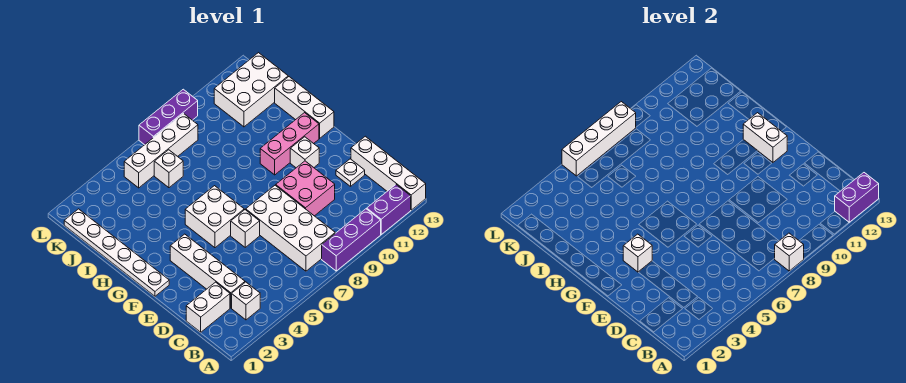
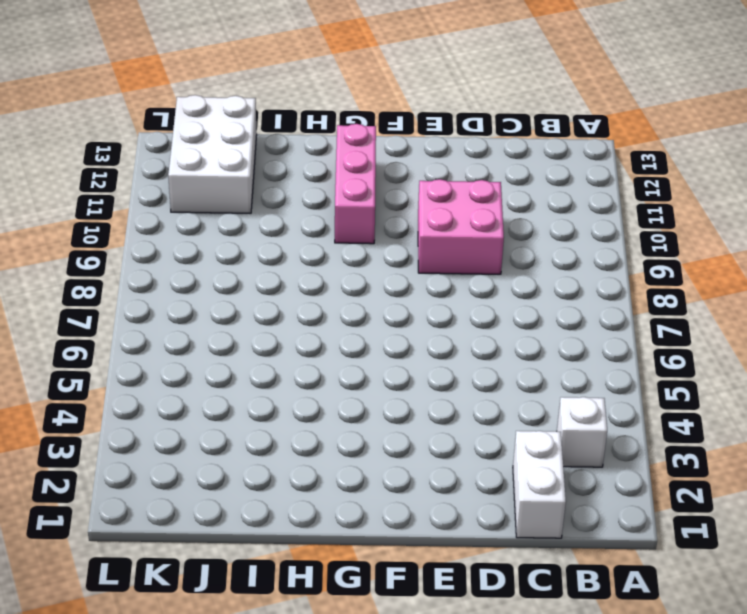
none -> purple brick A8:A10 level 1
none -> purple brick A11:A12 level 1
none -> white brick A13:D13 level 1

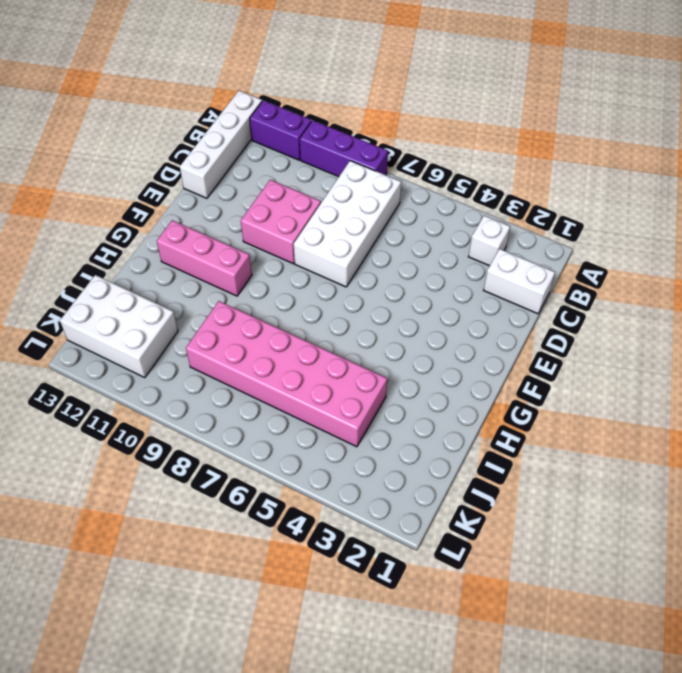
pink brick I4:J9 level 1 -> white brick J6 level 1
none -> white brick C3:F3 level 1
none -> white plate D12 level 1
none -> white brick E6 level 1

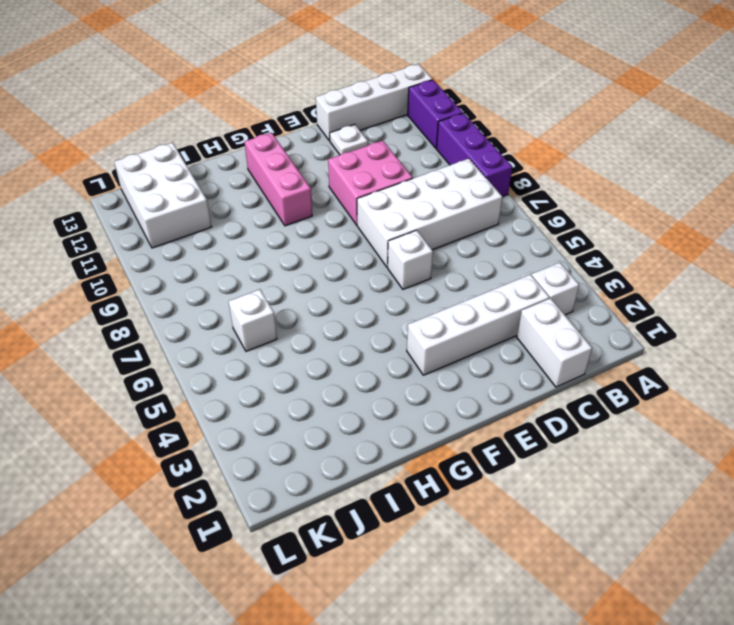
none -> white plate F1:K1 level 1
none -> white brick F5:G6 level 1
none -> white brick F11 level 1

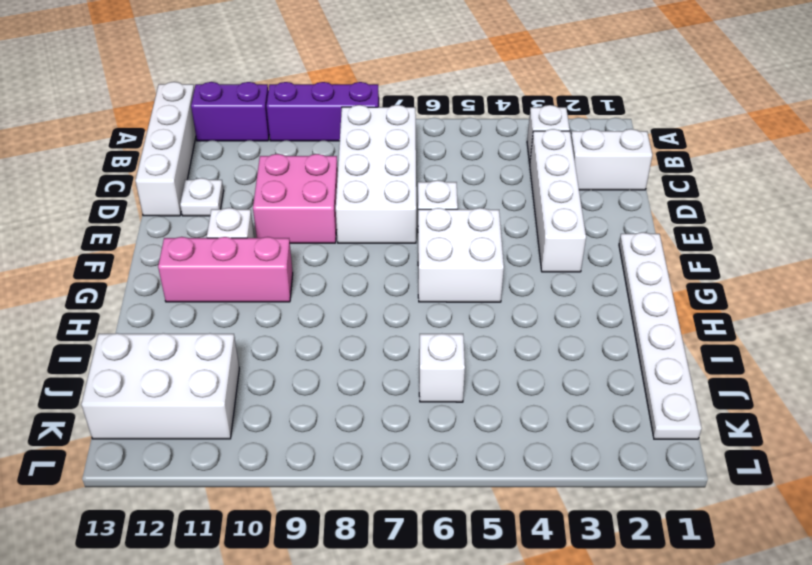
none -> white brick G13:I13 level 1
none -> white brick K5:K8 level 1
none -> purple brick L7:L9 level 1

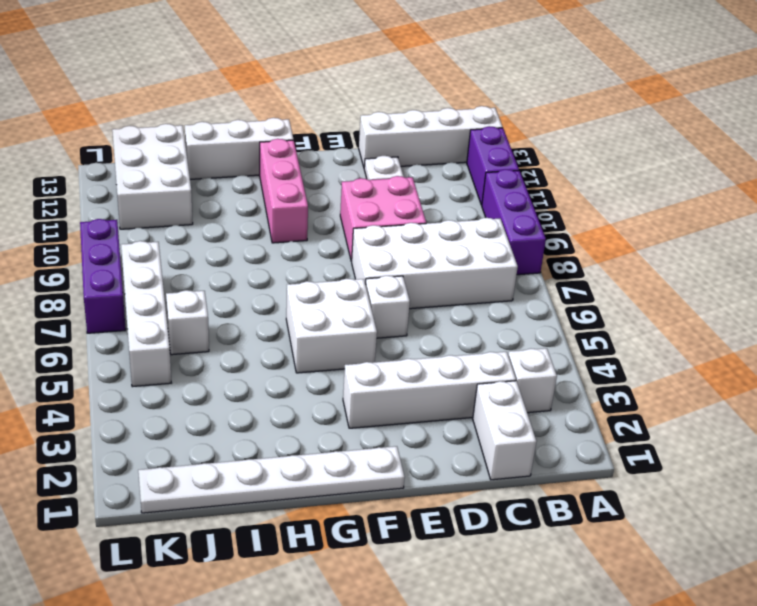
none -> white brick F11 level 1
none -> white brick A8 level 2
none -> purple brick A12:A13 level 2

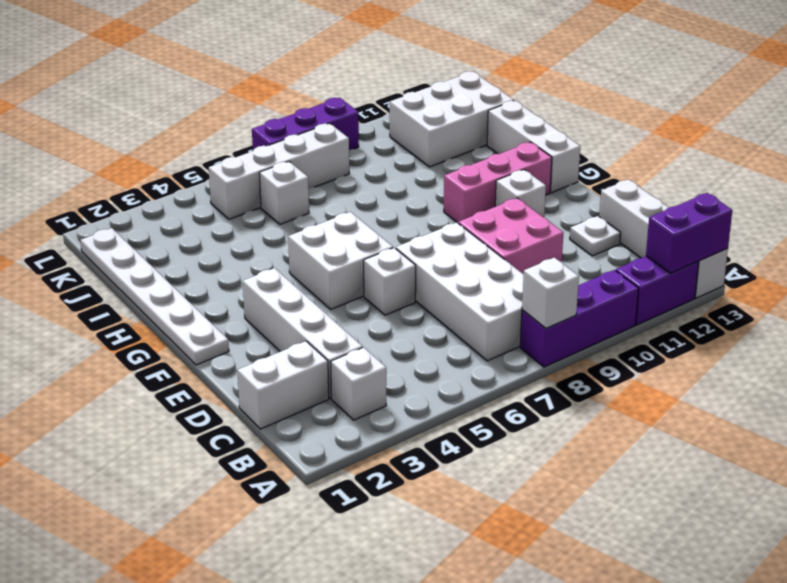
none -> white brick F3 level 2
none -> white brick F12:G12 level 2
none -> white brick L5:L8 level 2

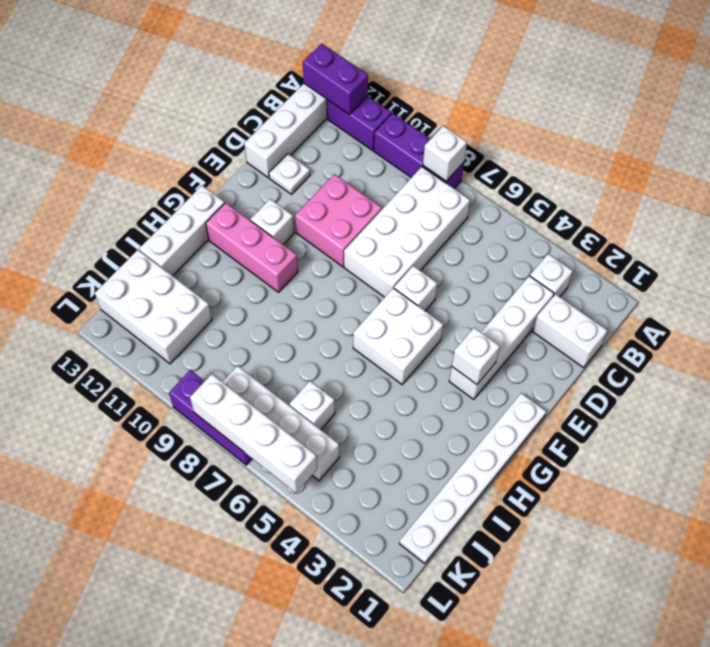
none -> white brick F12:G12 level 2

